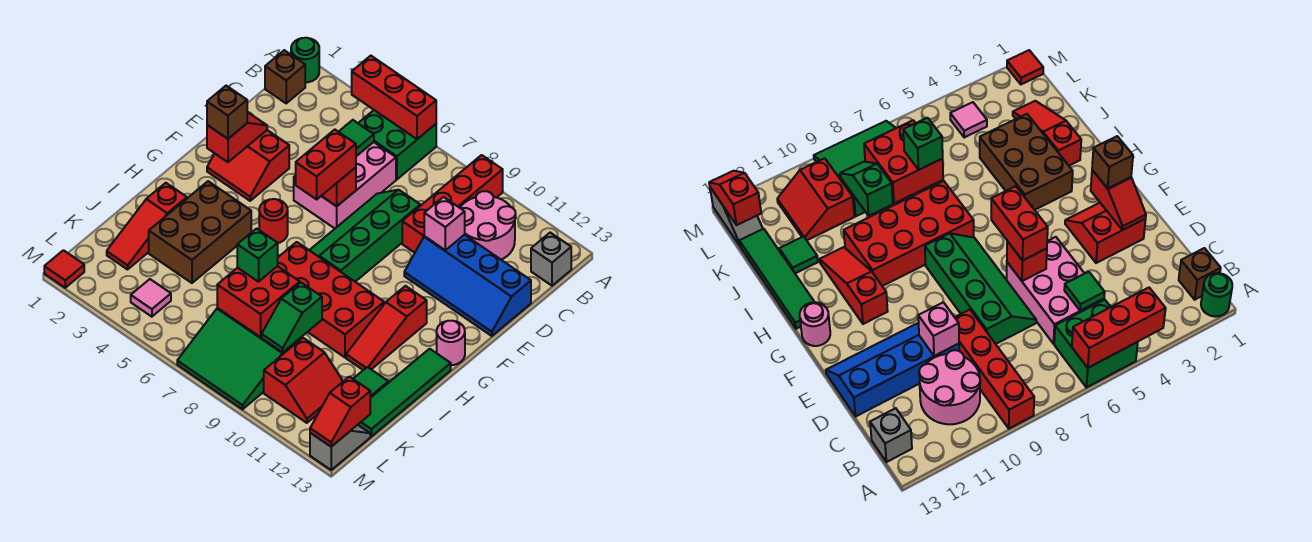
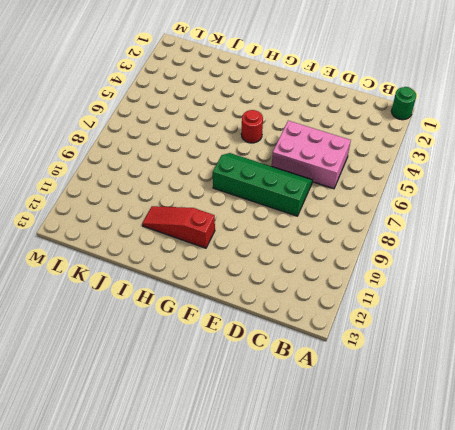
none -> green brick A5:B6 level 1
none -> red brick A9:D9 level 1
none -> brown brick B1 level 1
none -> pink round brick B10:C11 level 1

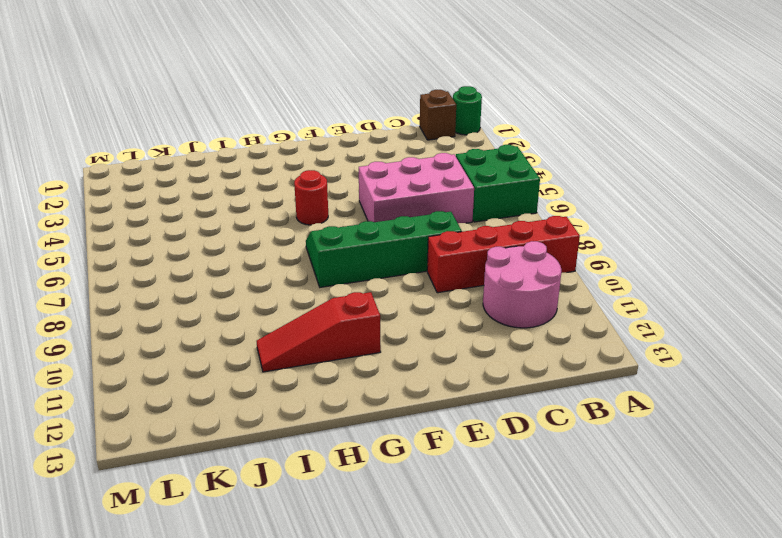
none -> grey brick B13 level 1
none -> blue slope D10:E13 level 1 top D
none -> red slope E2:F3 level 1 top E
none -> pink round brick G13 level 1

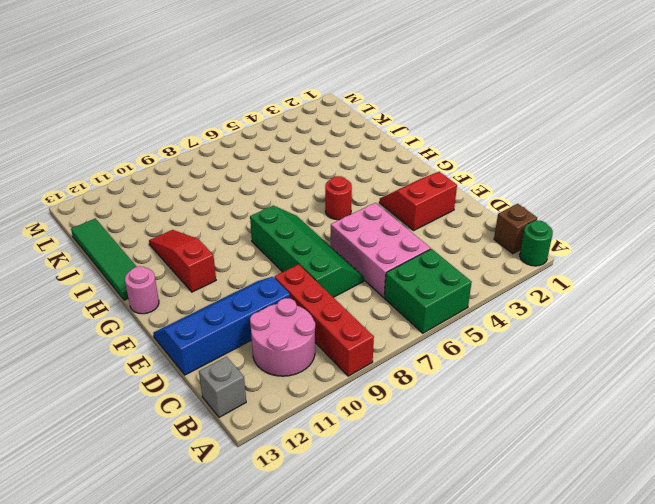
none -> brown brick H3:J4 level 1
none -> red brick H7:I10 level 1
none -> red slope I2:K2 level 1 top I
none -> green tile J12 level 1

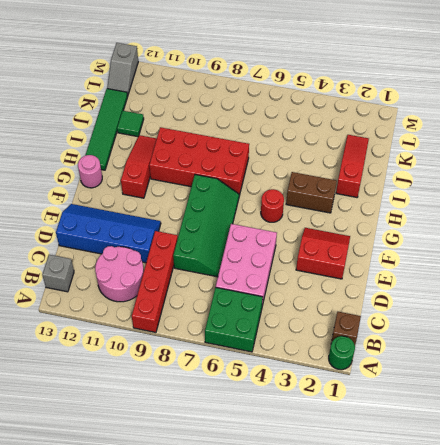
brown brick H3:H4 level 1 -> brown brick H3:J4 level 1
none -> green slope K7:M9 level 1 top K
none -> red slope K10:L11 level 1 top 10
none -> pink tile L4 level 1
none -> red tile M1 level 1

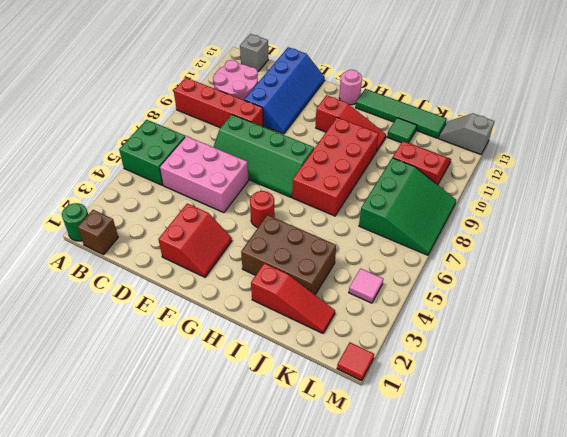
none -> red brick A4:A6 level 2
none -> green tile C5 level 2
none -> pink brick D10 level 2
none -> red slope E2:F2 level 2 top F

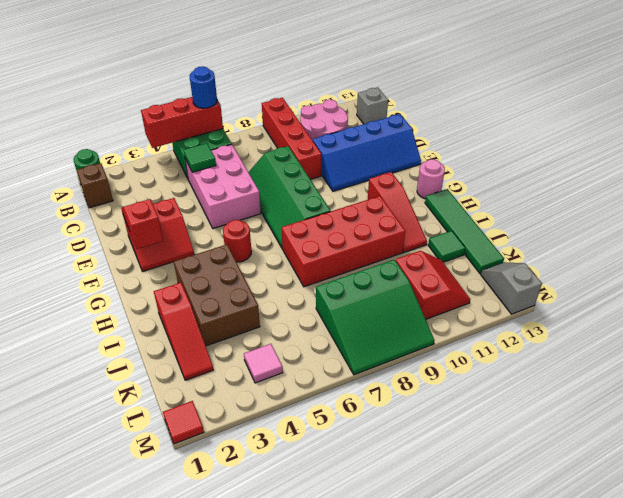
blue round brick A6 level 3 -> none
none -> pink brick D10 level 2
none -> red brick E6 level 2
none -> red brick J7:K8 level 2
none -> green slope J9:K9 level 2 top J

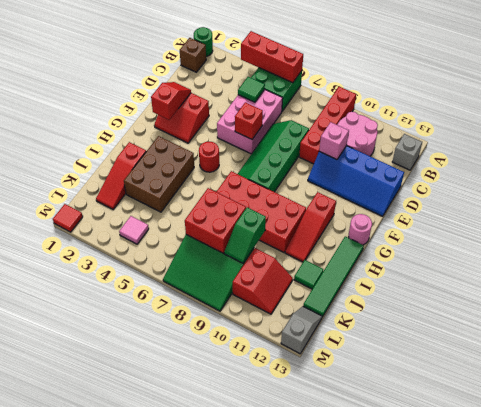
none -> red slope L13:M13 level 2 top L
none -> red brick E6:F6 level 3
none -> brown brick F2 level 3
none -> green brick J7 level 3

